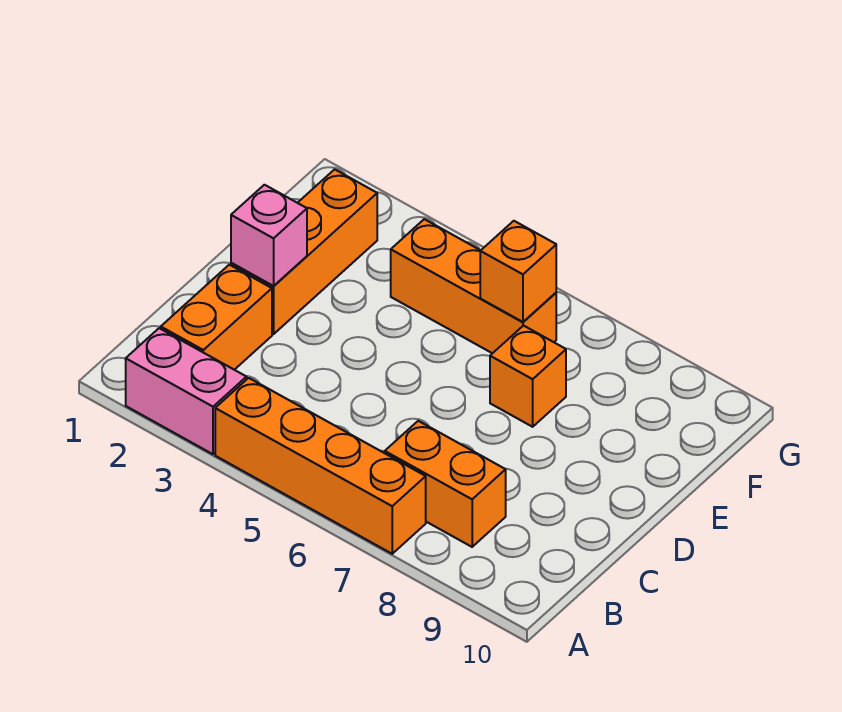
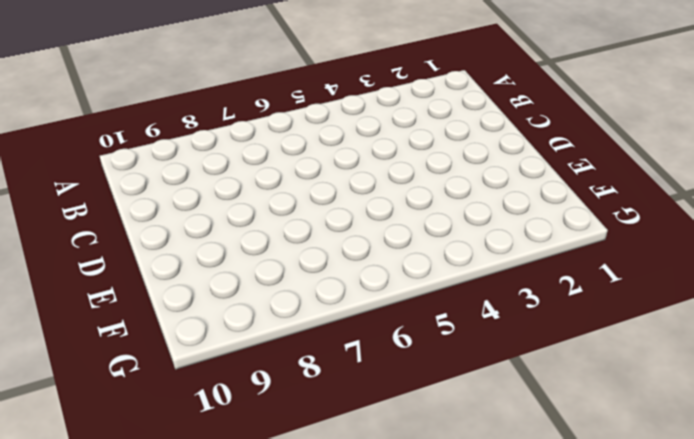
none -> pink brick A2:A3 level 1
none -> orange brick A4:A7 level 1

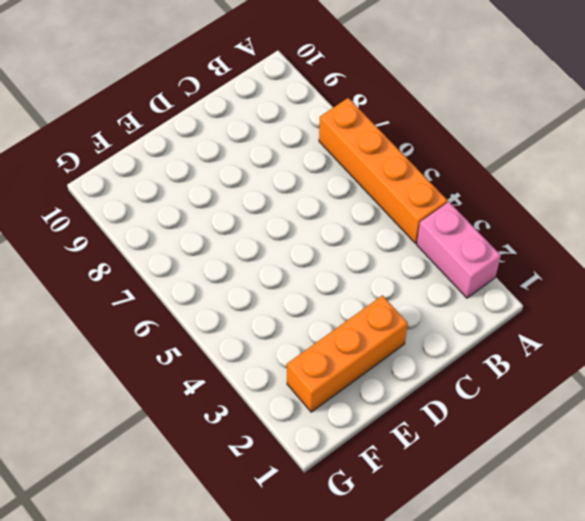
none -> orange brick B2:C2 level 1
none -> orange brick B7:B8 level 1

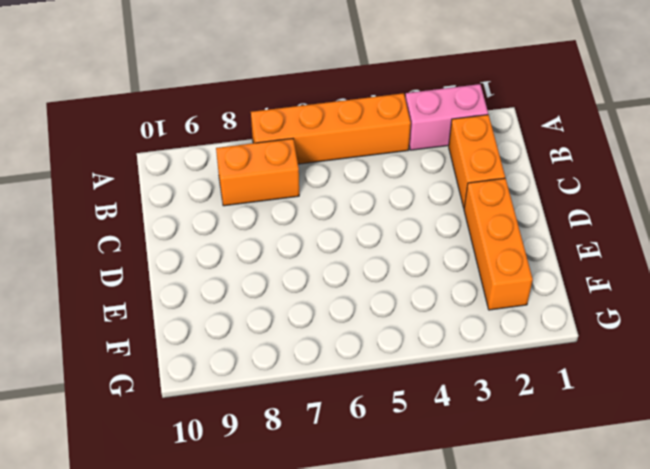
none -> orange brick E7 level 1
none -> orange brick F4:F6 level 1

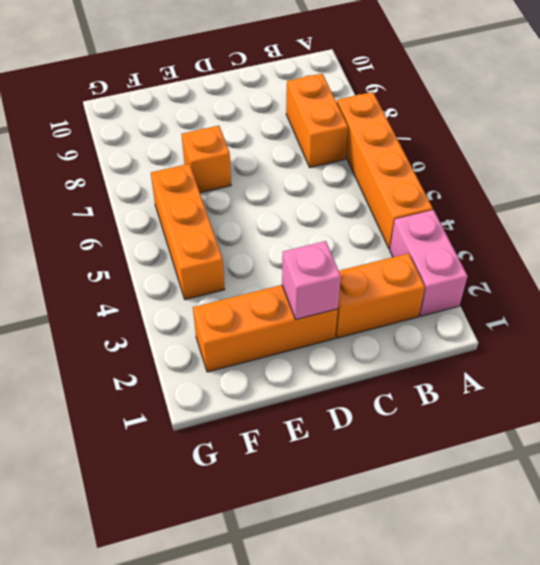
none -> orange brick F6 level 2

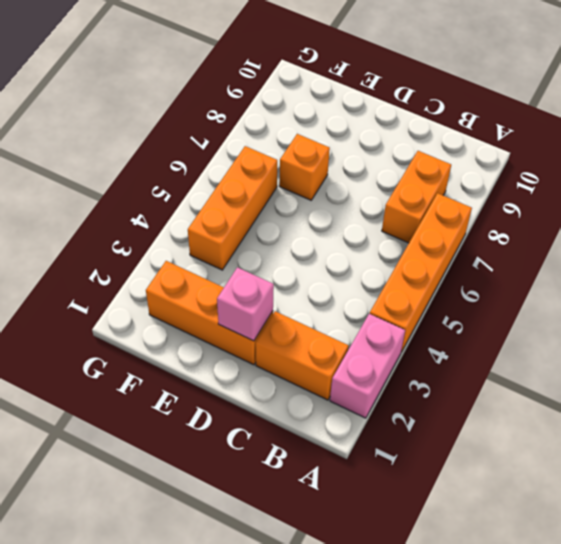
none -> orange brick F6 level 2

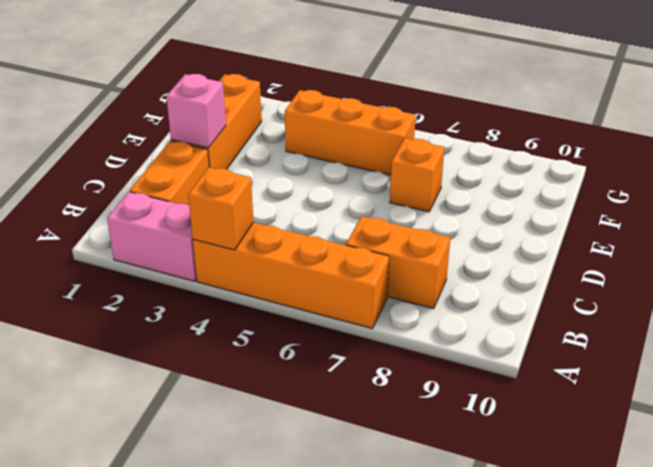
orange brick A4 level 2 -> orange brick F6 level 2

